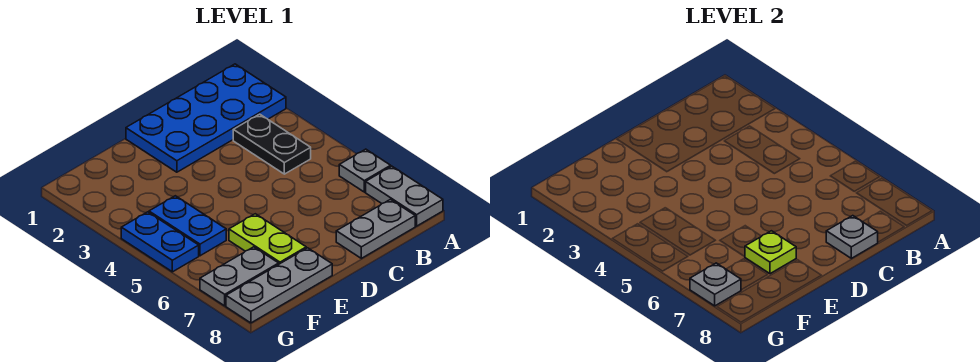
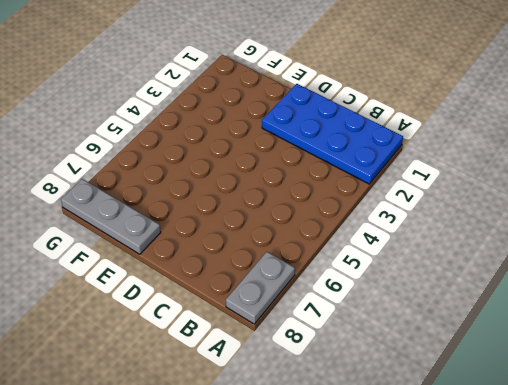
none -> grey plate A6 level 1
none -> black plate B3:B4 level 1
none -> grey plate B8:C8 level 1

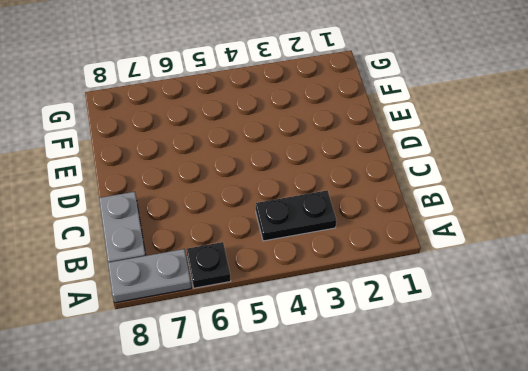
black plate A6 level 1 -> grey plate A6 level 1
none -> blue plate A1:D2 level 1
none -> lime plate E6:E7 level 1
none -> grey plate E8:G8 level 1

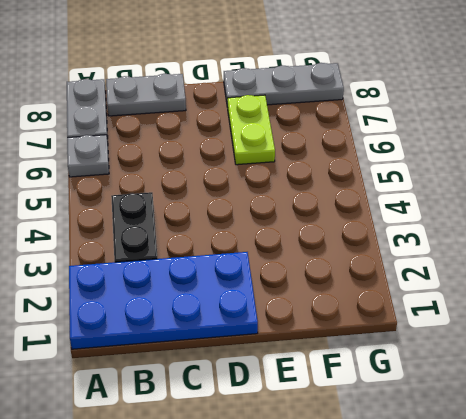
none -> blue plate F4:F5 level 1
none -> grey plate F7:G7 level 1
none -> blue plate G4:G5 level 1

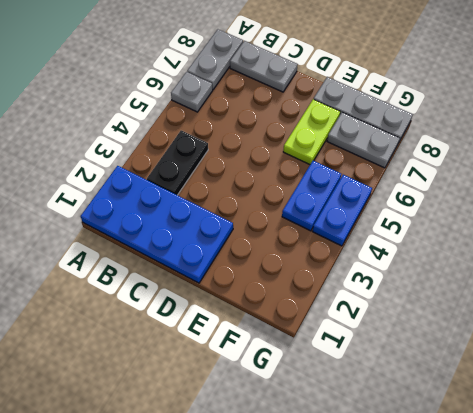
none -> grey plate C8 level 2
none -> lime plate E7 level 2
none -> grey plate G7 level 2

